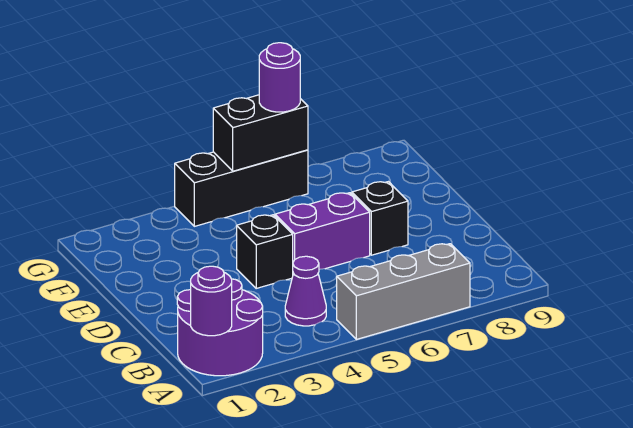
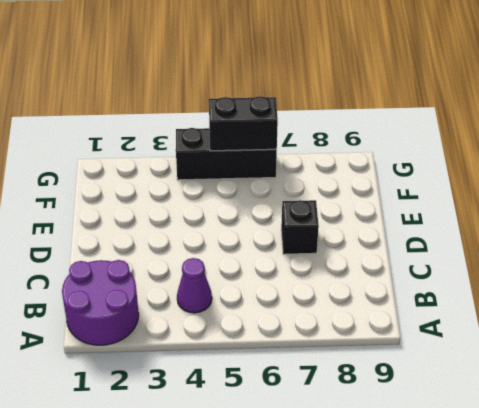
none -> grey brick A5:A7 level 1
none -> black brick D4 level 1

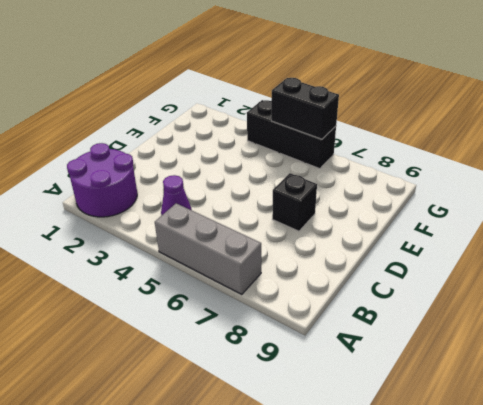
none -> black brick D4 level 1
none -> purple brick D5:D6 level 1

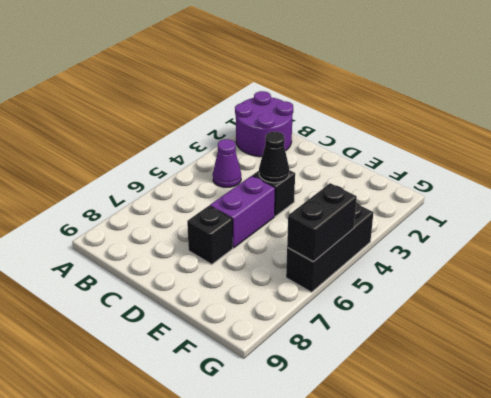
black cone D4 level 2 -> none
none -> grey brick A5:A7 level 1
none -> purple round brick A1 level 2

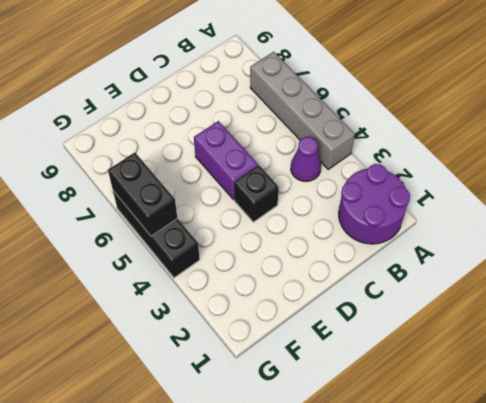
grey brick A4:A7 level 1 -> grey brick A5:A7 level 1
none -> black brick D7 level 1
none -> purple round brick A1 level 2

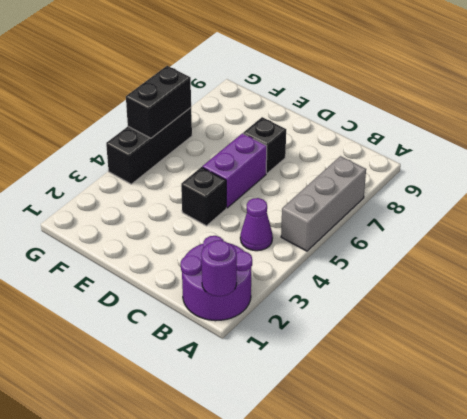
none -> purple round brick G6 level 3

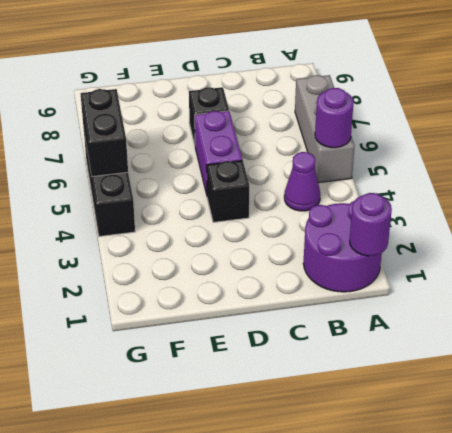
purple round brick A5 level 2 -> purple round brick G6 level 3

